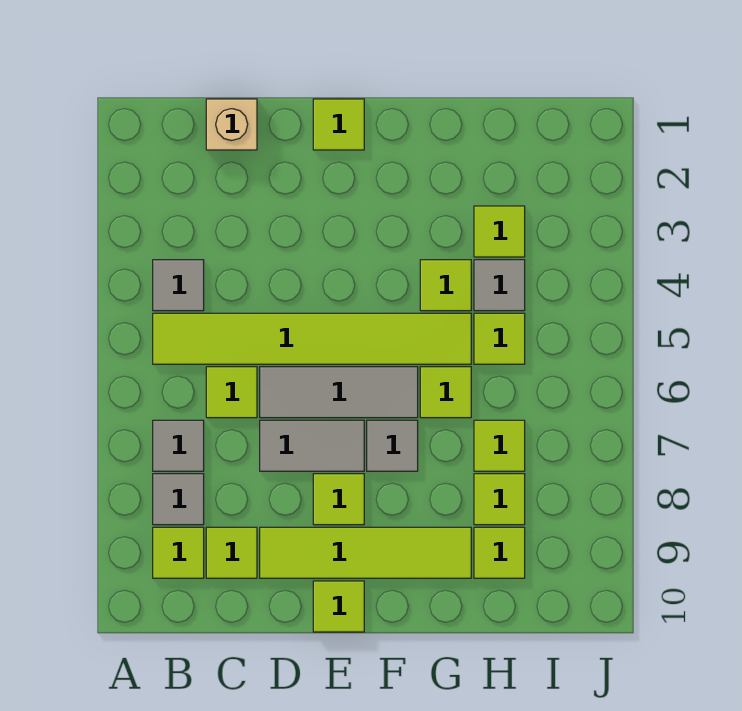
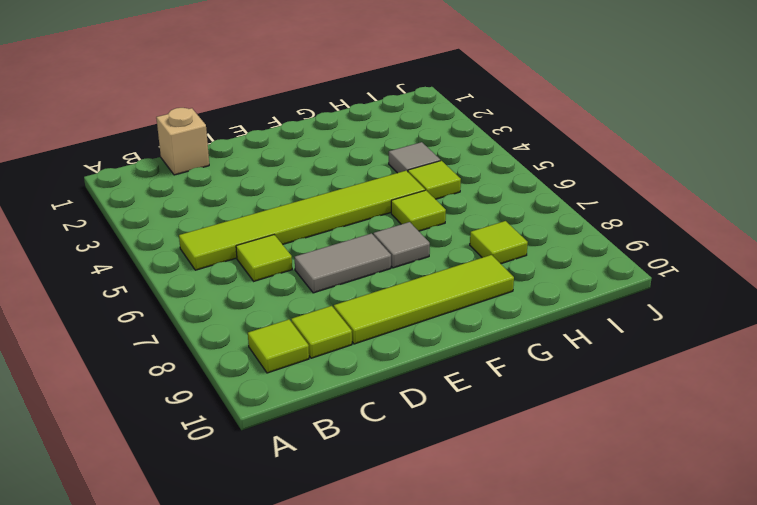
none -> grey tile B4 level 1
none -> grey tile B7 level 1
none -> grey tile B8 level 1

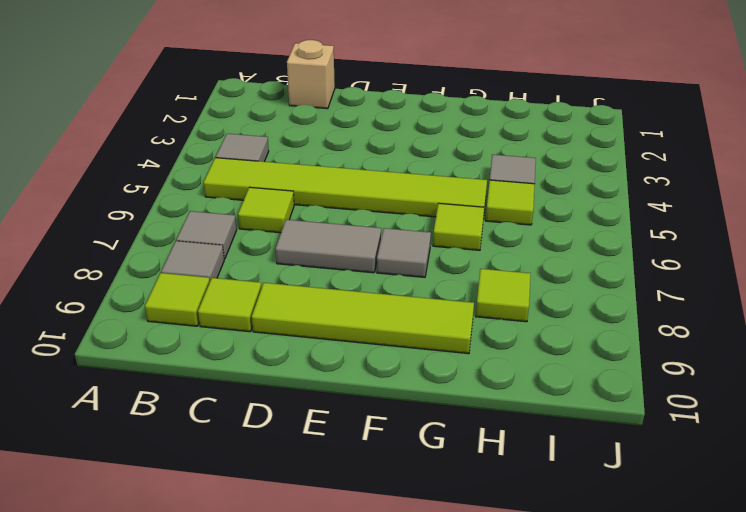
none -> grey tile D6:F6 level 1
none -> lime tile E1 level 1
none -> lime tile E8 level 1

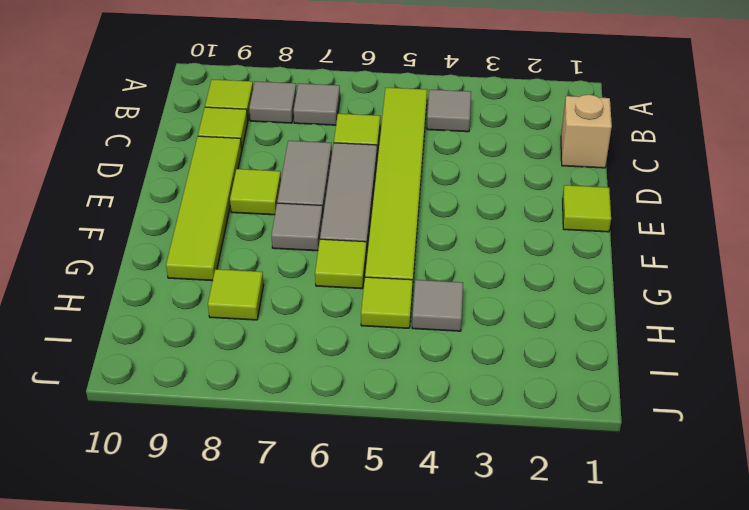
none -> lime tile E10 level 1
none -> lime tile G4 level 1
none -> lime tile H3 level 1

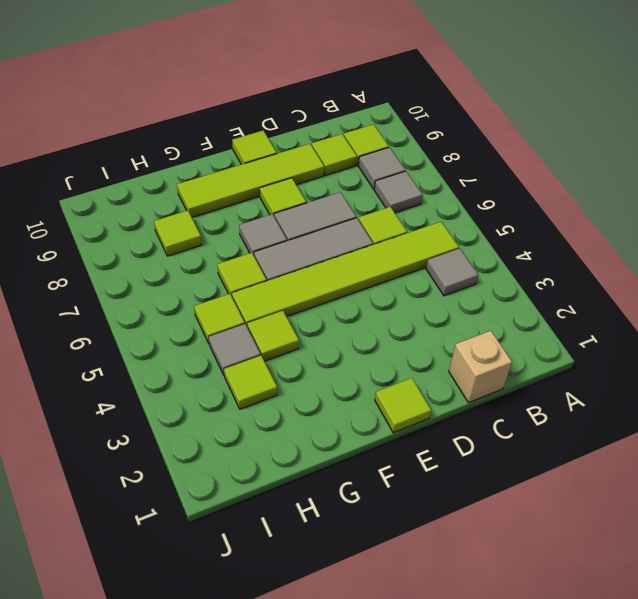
none -> lime tile H7 level 1
none -> lime tile H9 level 1

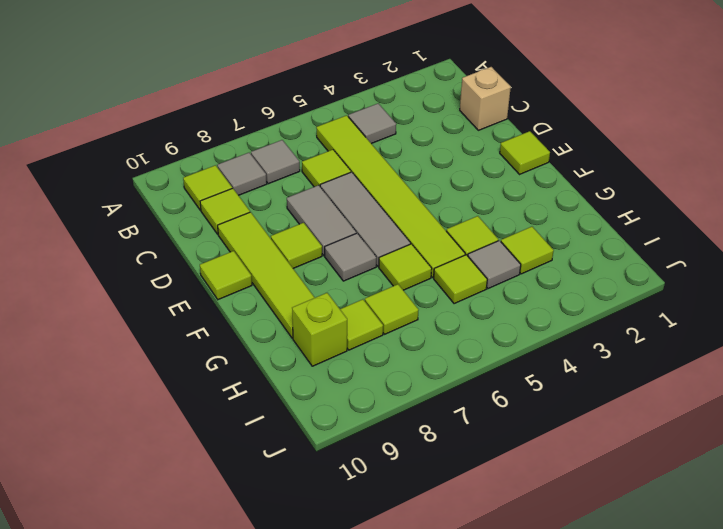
lime brick H9 level 1 -> lime tile H9 level 1

